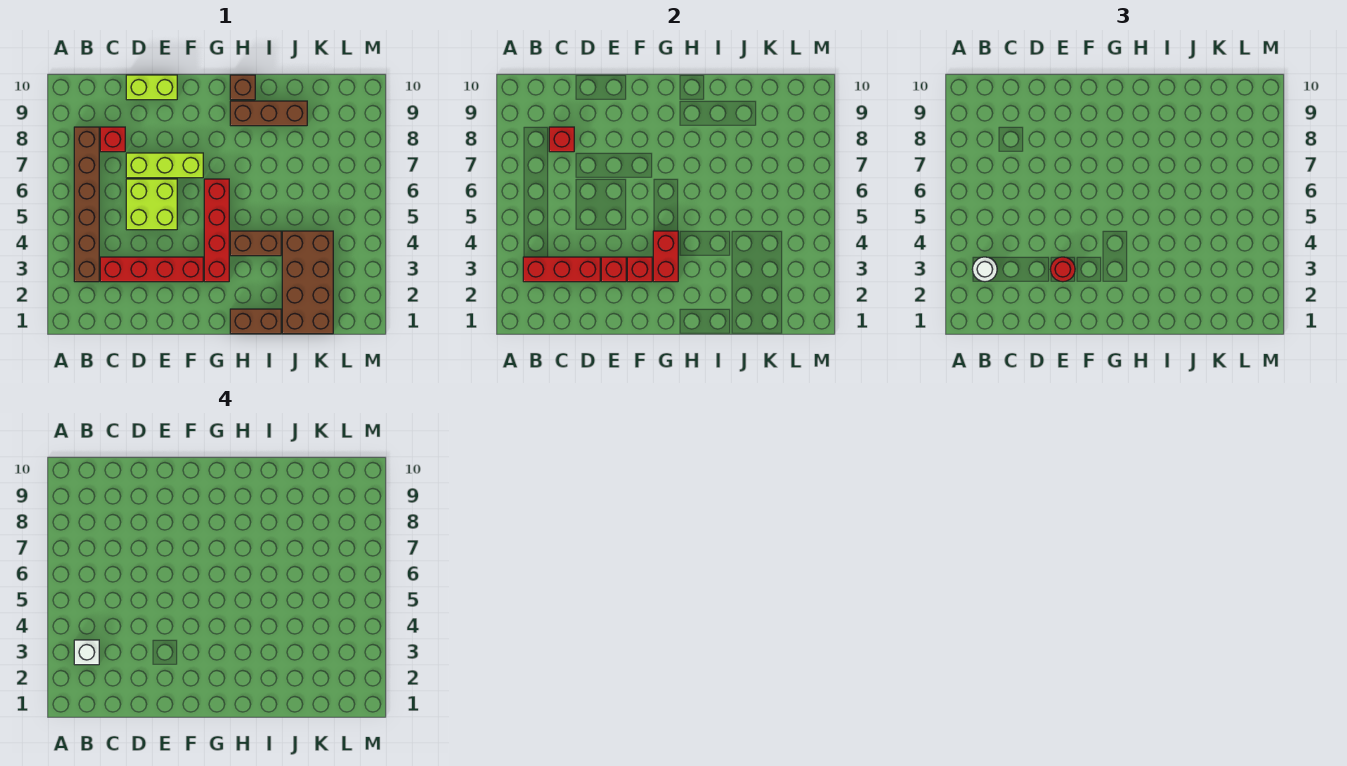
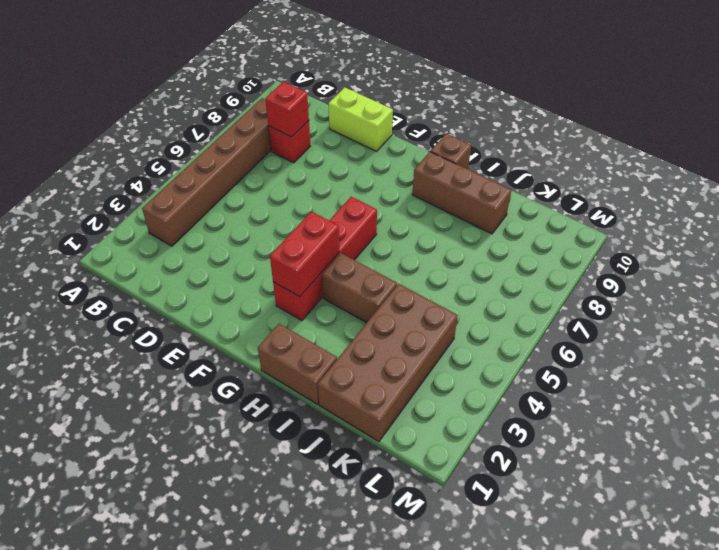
none -> red brick C3:F3 level 1
none -> lime brick D5:E6 level 1
none -> lime brick D7:F7 level 1

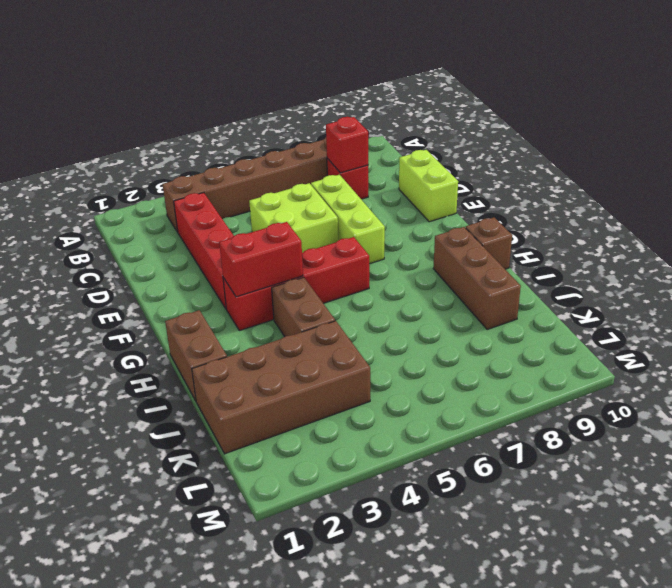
none -> red brick B3:D3 level 2
none -> red brick E3 level 2
none -> red brick F3 level 2

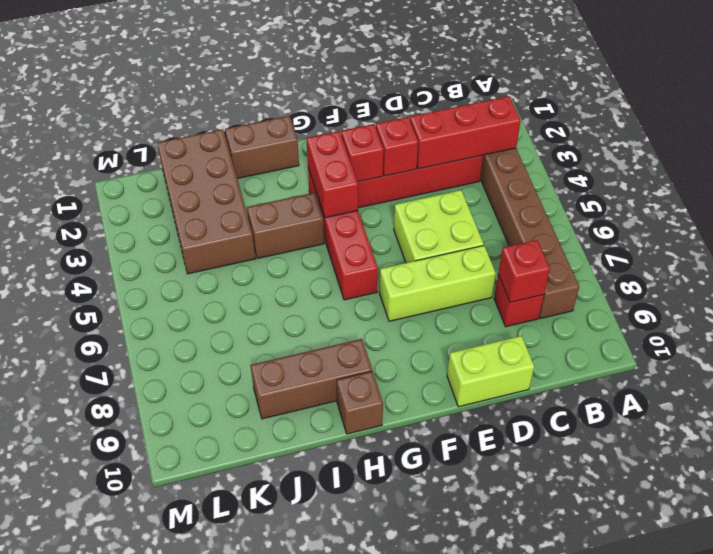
none -> white round brick B3 level 3
none -> red round brick E3 level 3
none -> white brick B3 level 4

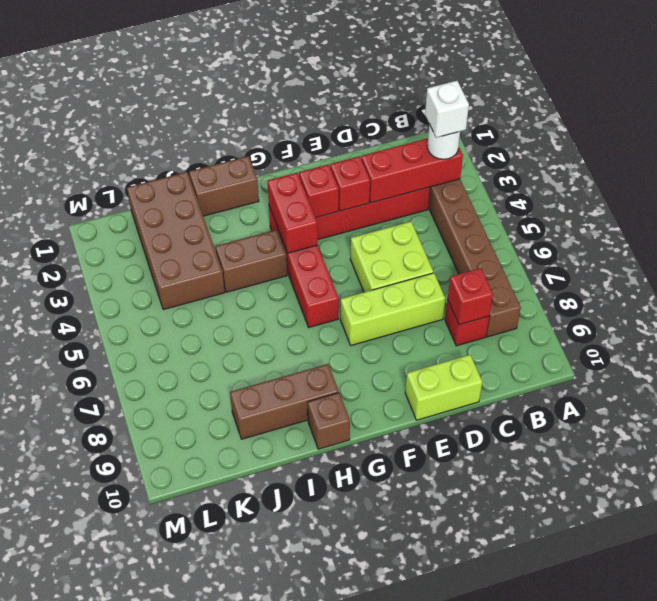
none -> red round brick E3 level 3

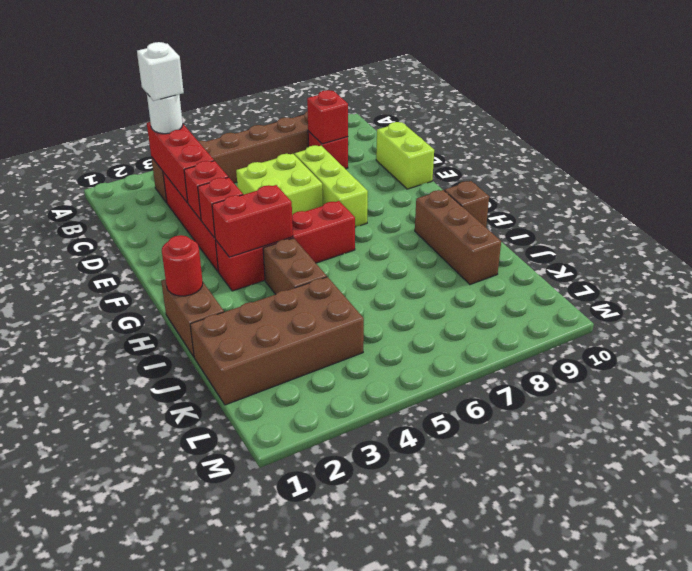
red round brick H1 level 2 -> red round brick E3 level 3

